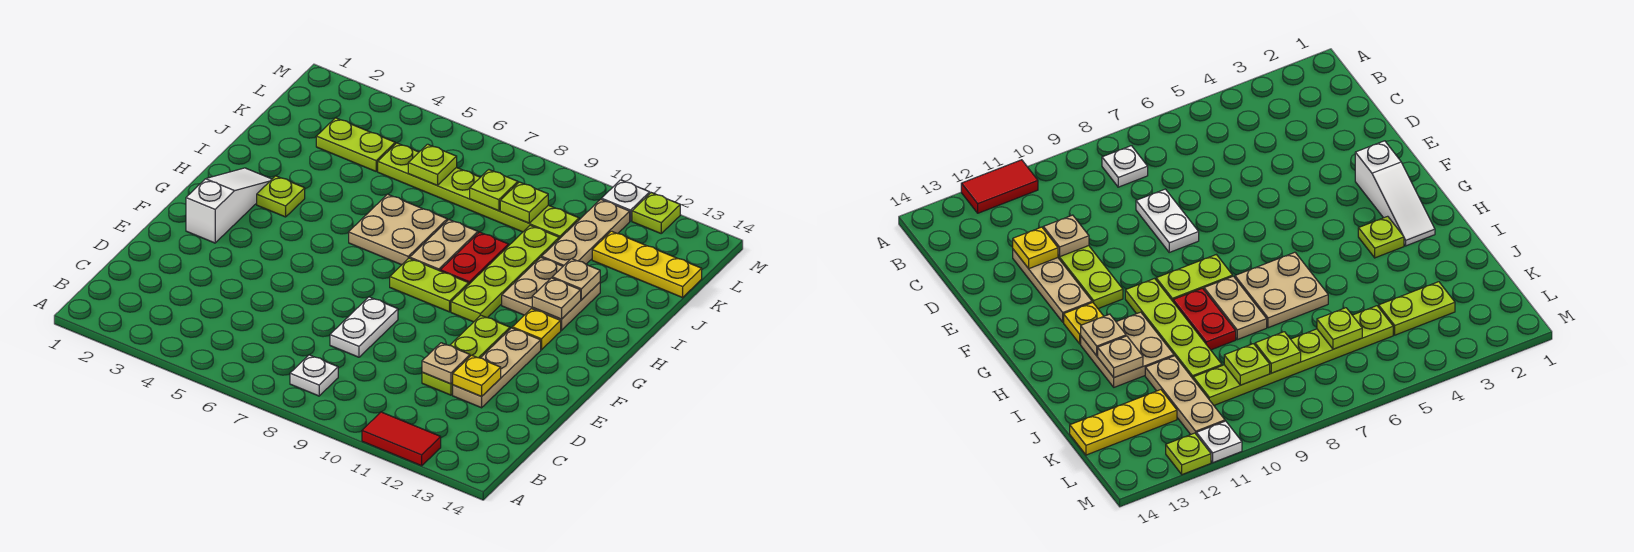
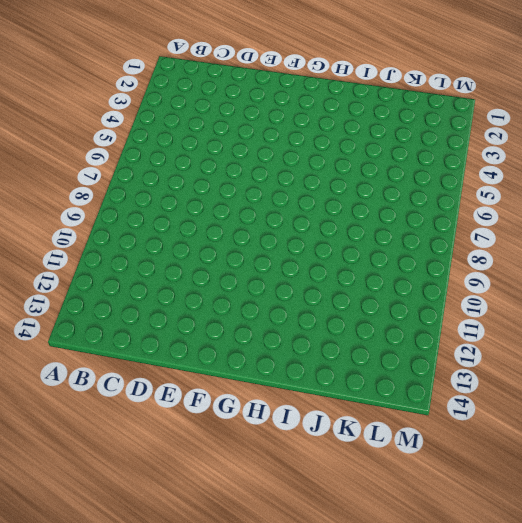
none -> red tile A11:A12 level 1
none -> white plate B8 level 1
none -> white plate D8:E8 level 1

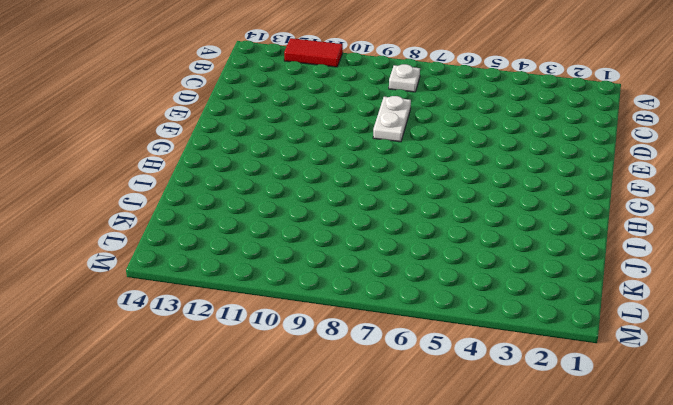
none -> lime plate D11:F11 level 1
none -> tan plate D12:F12 level 1
none -> white slope F2:H2 level 1 top F

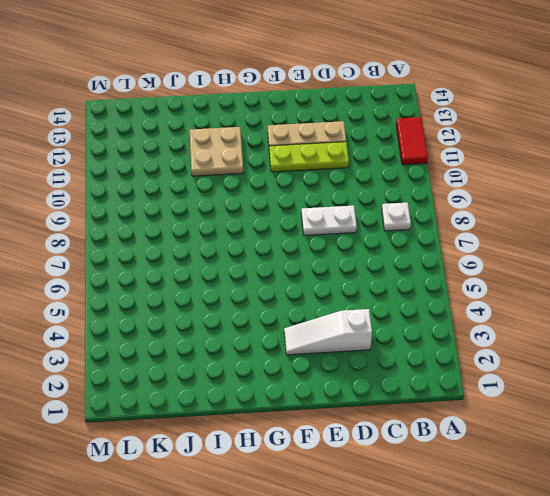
white slope D3:F3 level 1 top D -> white slope F2:H2 level 1 top F
none -> lime plate G8:G9 level 1
none -> lime plate G10:J10 level 1
none -> yellow plate G12 level 1

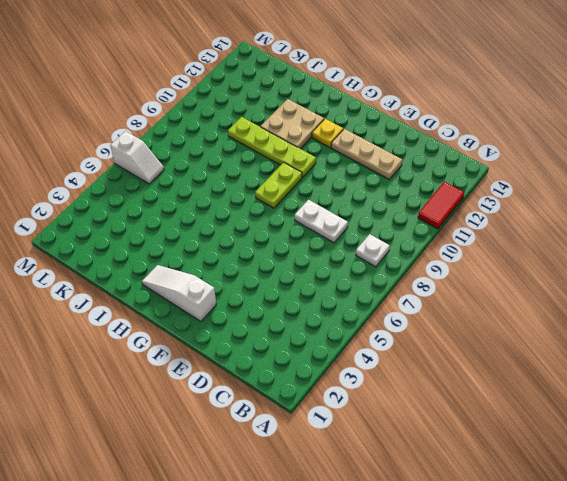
white slope L6:M6 level 1 top M -> none
none -> lime plate D11:F11 level 1
none -> lime plate H3 level 1
none -> tan plate H6:I7 level 1

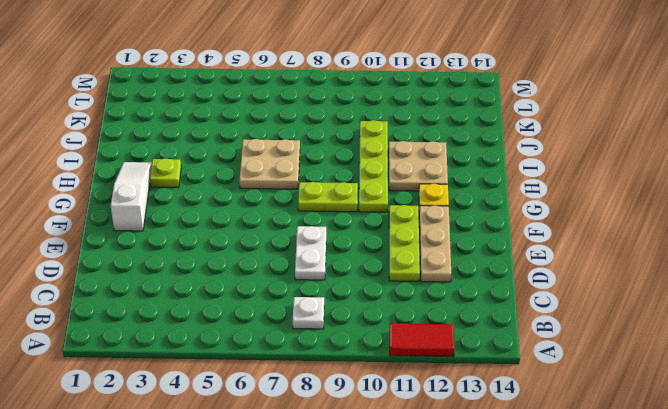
none -> tan plate H8:I8 level 1
none -> red plate H9:I9 level 1
none -> tan plate J11:L11 level 1

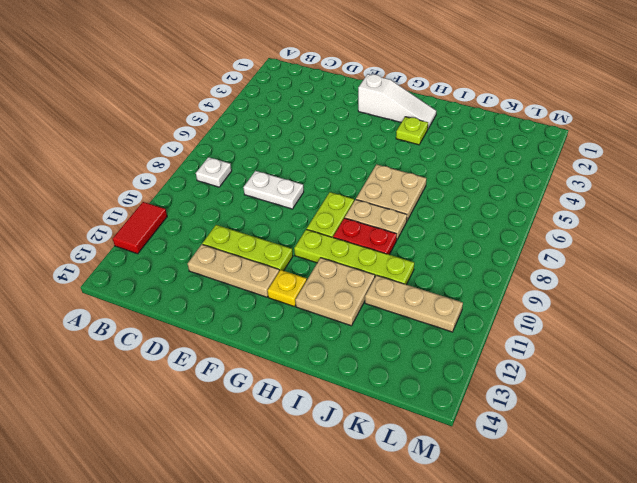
none -> lime plate K3:K4 level 1
none -> lime plate K5:K10 level 1
none -> yellow plate K12:K14 level 1

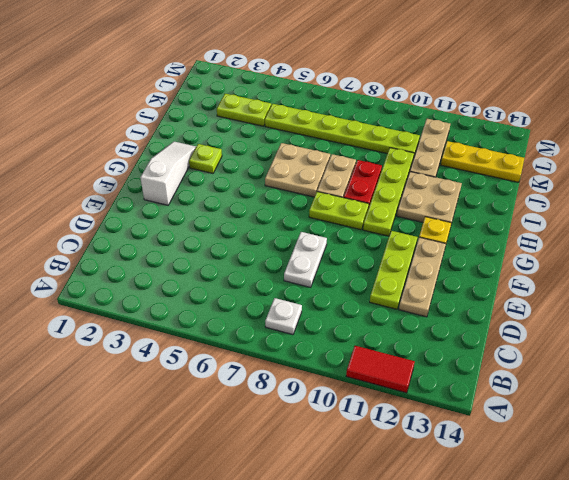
none -> white plate M11 level 1
none -> lime plate M12 level 1
none -> tan plate D11 level 2

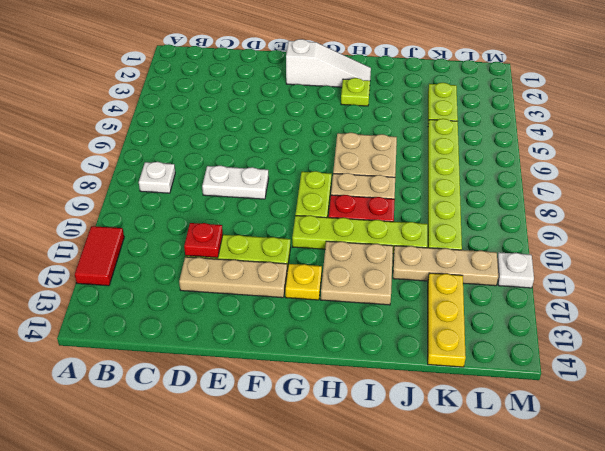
red plate D11 level 2 -> tan plate D11 level 2
none -> lime plate M12 level 1
none -> yellow plate D12 level 2
none -> tan plate H12 level 2

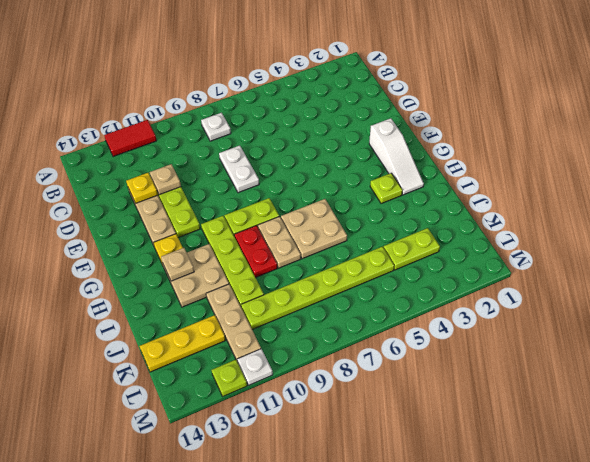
none -> tan plate I12 level 2
none -> lime plate K6 level 2
none -> lime plate K8 level 2

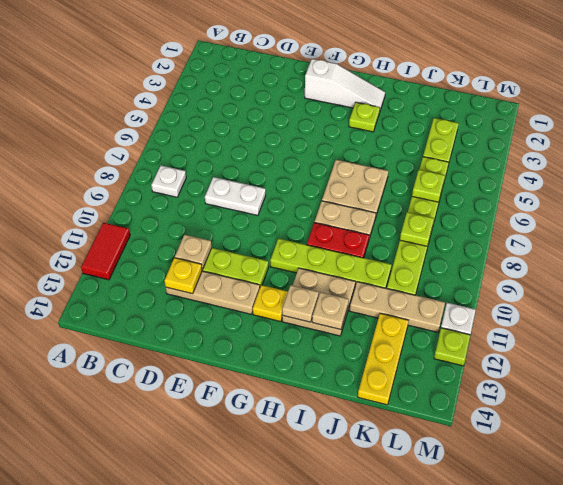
none -> lime plate G8:G9 level 1
none -> lime plate K9 level 2

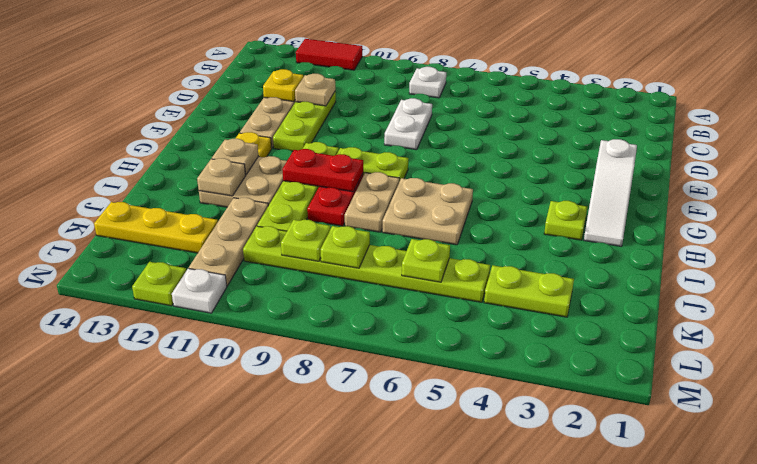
red plate H9:H10 level 2 -> none

